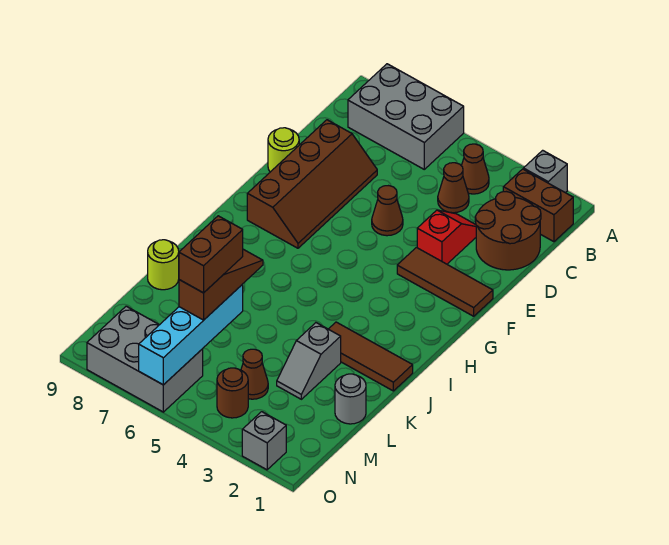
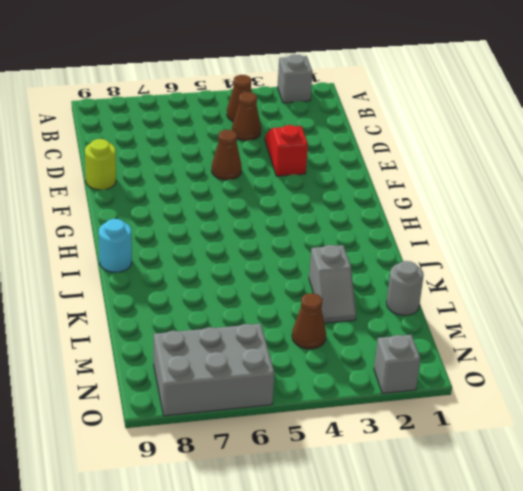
cyan round brick I9 level 1 -> none
none -> grey brick A6:B8 level 1
none -> brown brick B1:B2 level 1
none -> brown round brick C1:D2 level 1

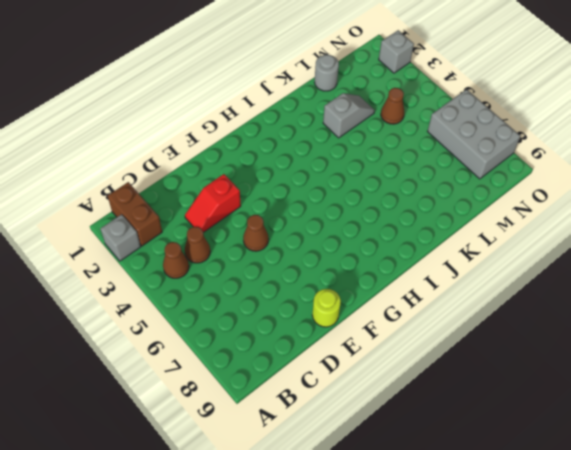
none -> grey brick A6:B8 level 1
none -> brown round brick C1:D2 level 1
none -> brown slope D7:G8 level 1 top 8

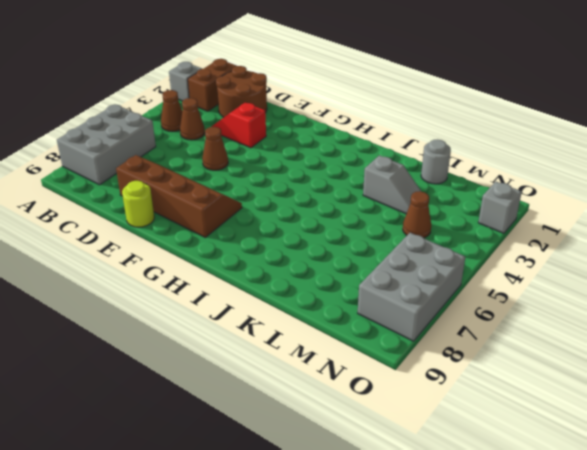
none -> brown tile F1:F3 level 1
none -> brown tile J1:J3 level 1
none -> lime round brick K9 level 1

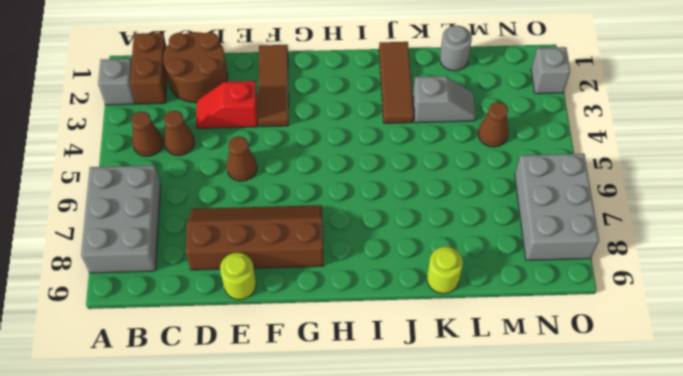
none -> brown round brick N4 level 1
none -> cyan brick L6:O6 level 2
none -> brown slope K6:M6 level 3 top M

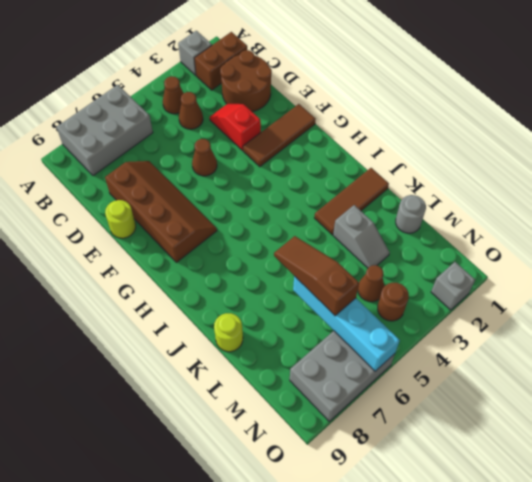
none -> brown brick L6:M6 level 4

